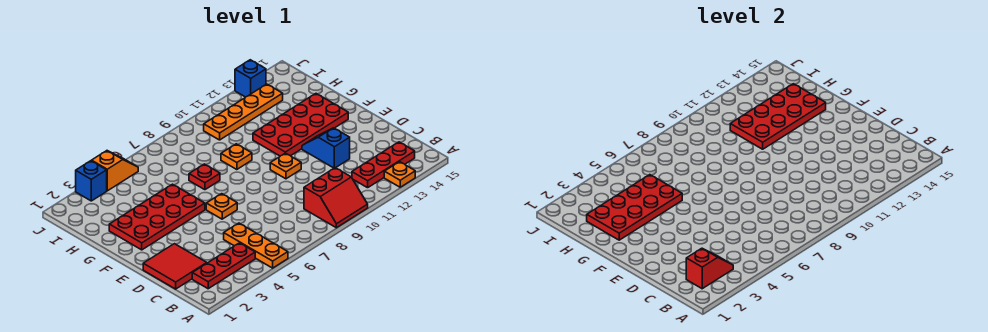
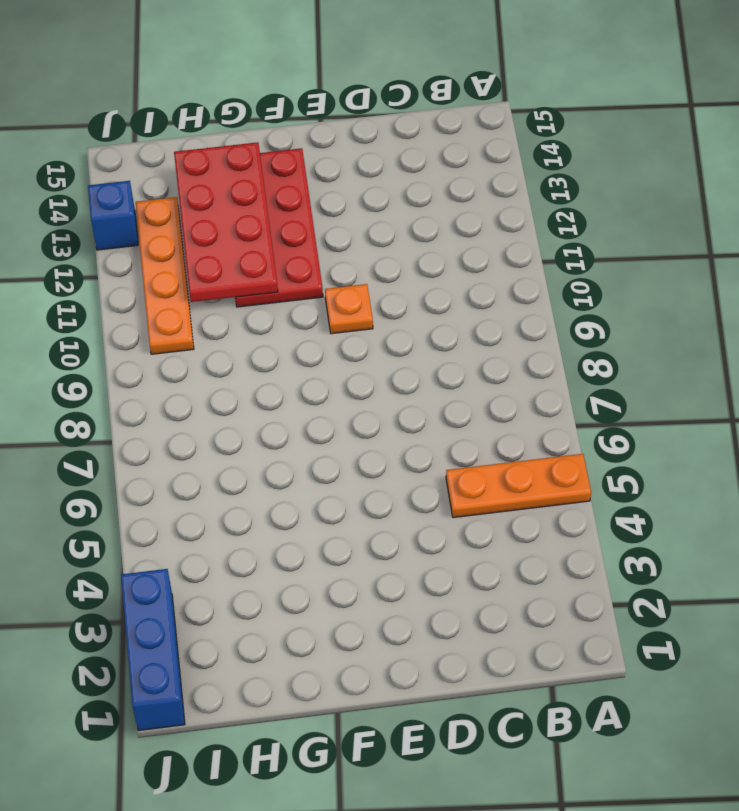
blue brick J1:J3 level 1 -> blue brick J3 level 1
none -> red slope A9:B10 level 1 top B
none -> orange plate A13 level 1
none -> red plate B2:B4 level 1

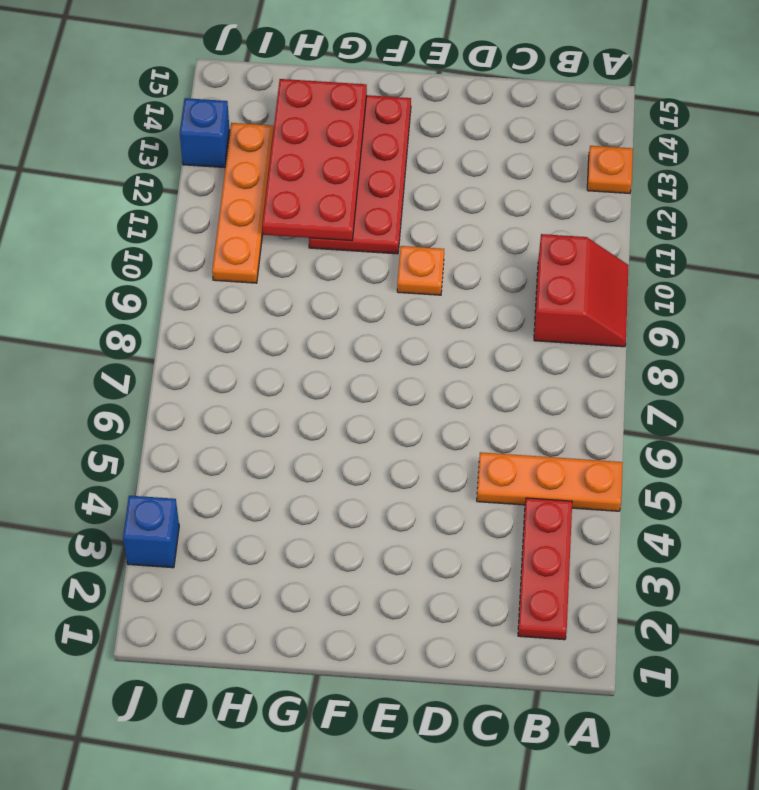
none -> red plate B12:B14 level 1
none -> red tile C1:D2 level 1
none -> blue slope D12:E12 level 1 top D

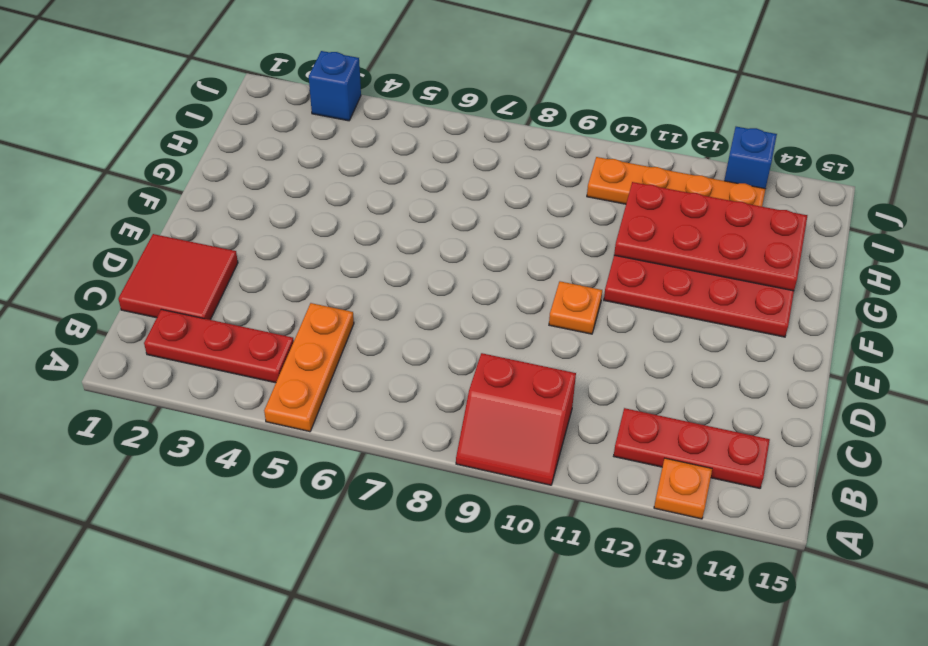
none -> blue slope D12:E12 level 1 top D
none -> orange plate E6 level 1
none -> red plate F2:G5 level 1

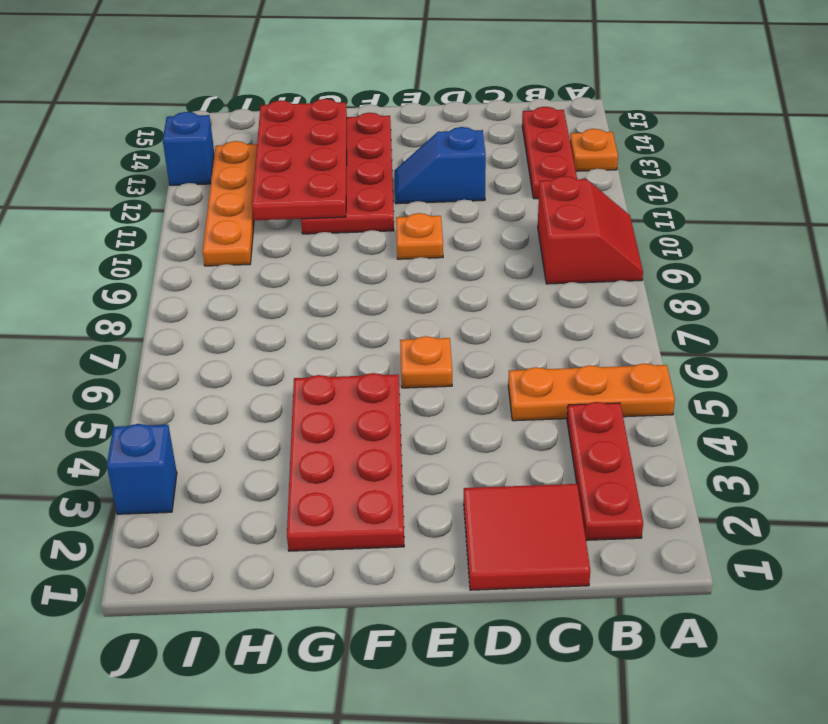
none -> red plate G7 level 1
none -> orange plate G9 level 1
none -> orange slope J4:J5 level 1 top 4

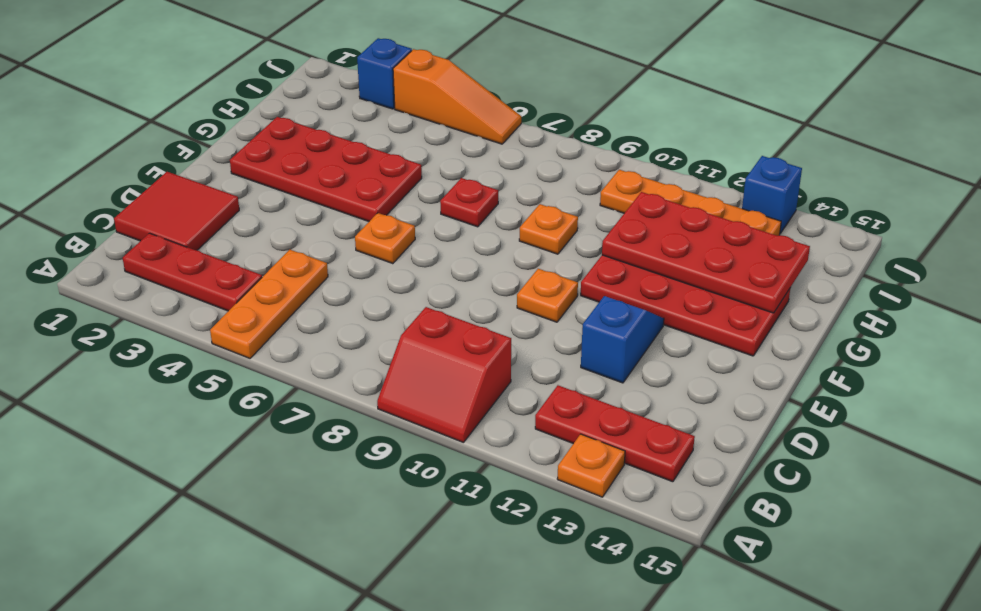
orange slope J4:J6 level 1 top 4 -> orange slope J4:J5 level 1 top 4
none -> red slope B2:B3 level 2 top 2
none -> red plate G2:H5 level 2

